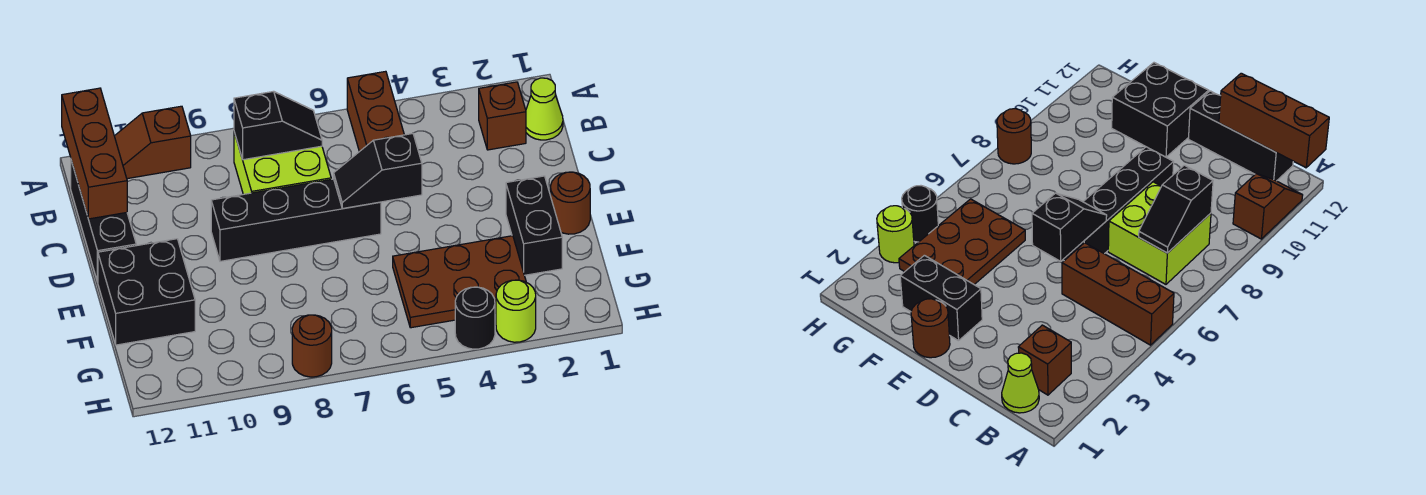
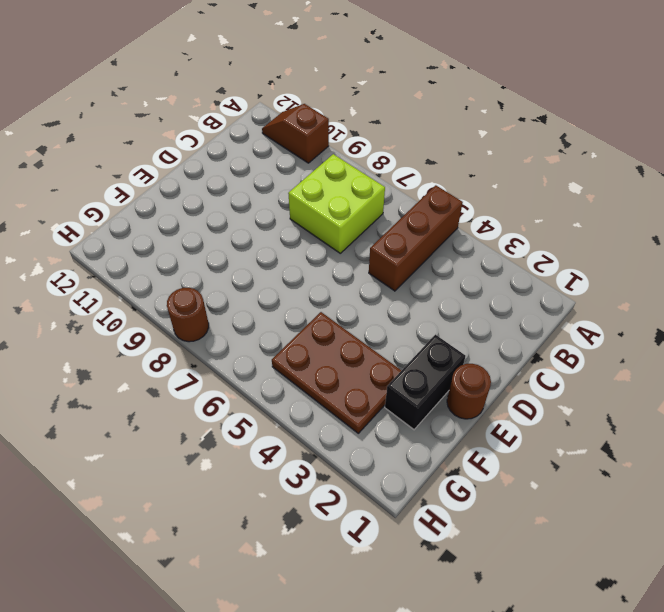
none -> lime cone B1 level 1
none -> brown brick B2 level 1
none -> black brick B12:D12 level 1

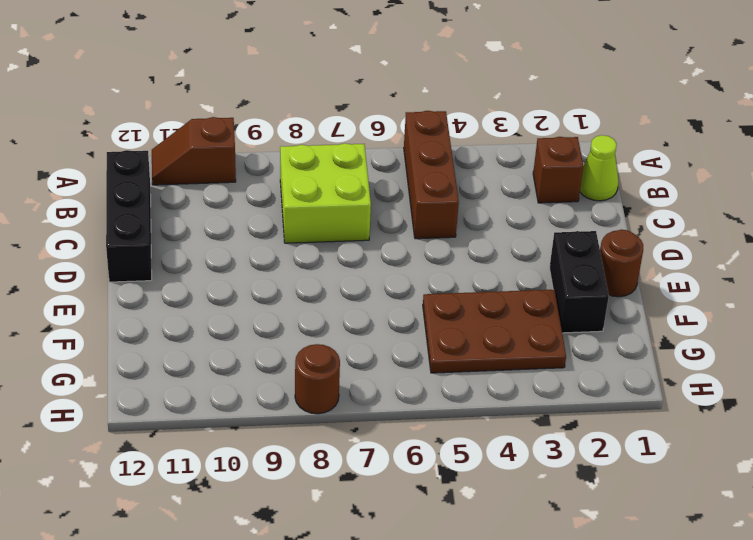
none -> black brick D6:D9 level 1
none -> black brick E11:F12 level 1
none -> lime round brick H3 level 1

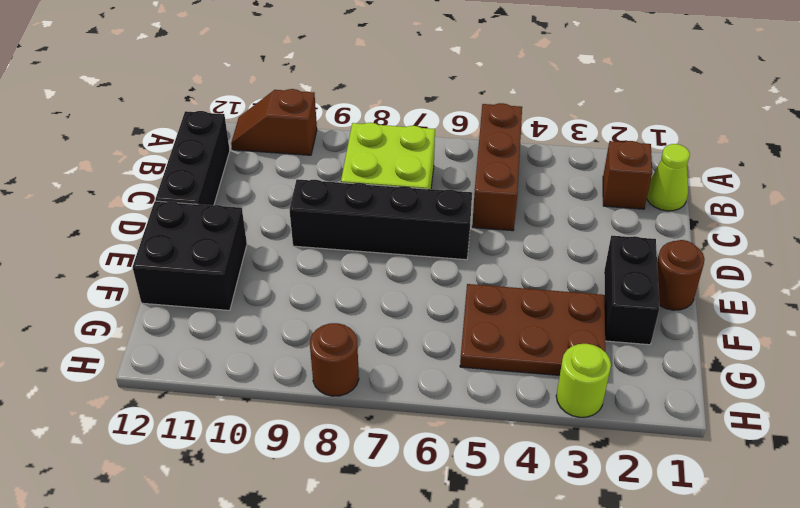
none -> black round brick H4 level 1
none -> brown brick A12:C12 level 2
none -> black slope B7:B8 level 2 top 8

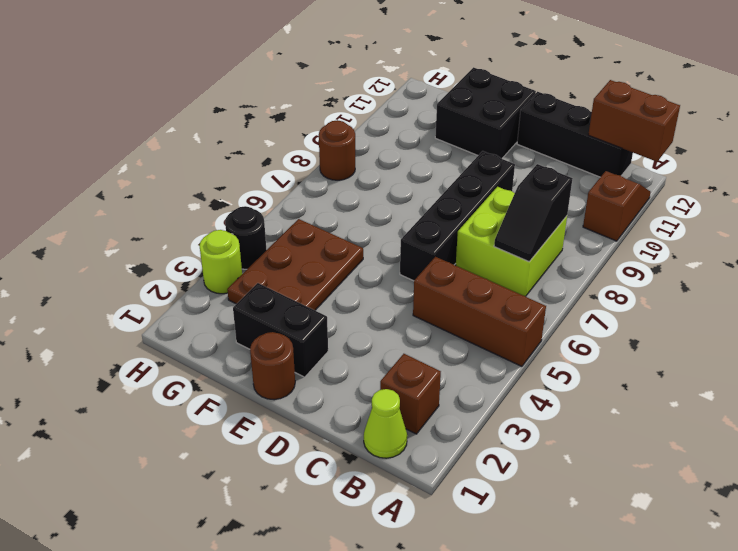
brown brick A12:B12 level 2 -> brown brick A12:C12 level 2
none -> black slope D5:D6 level 2 top 5

